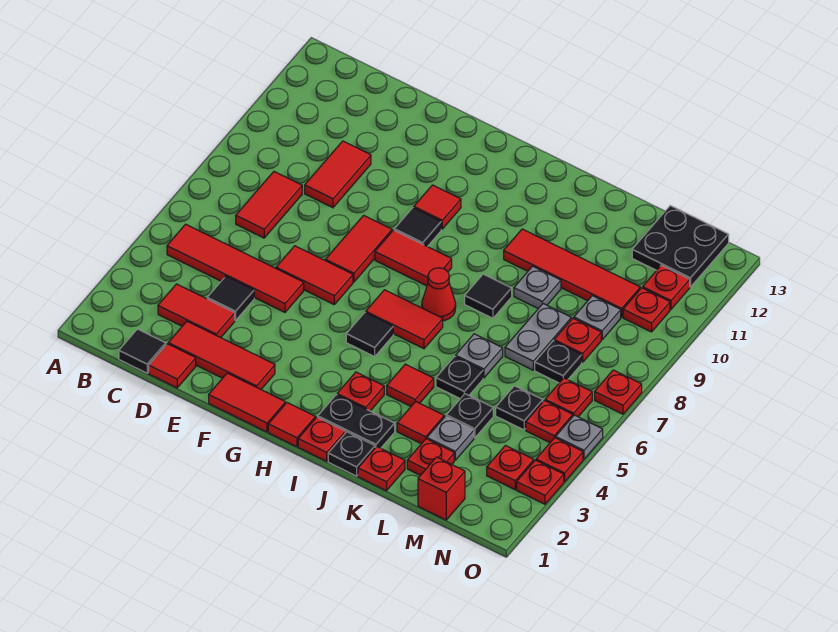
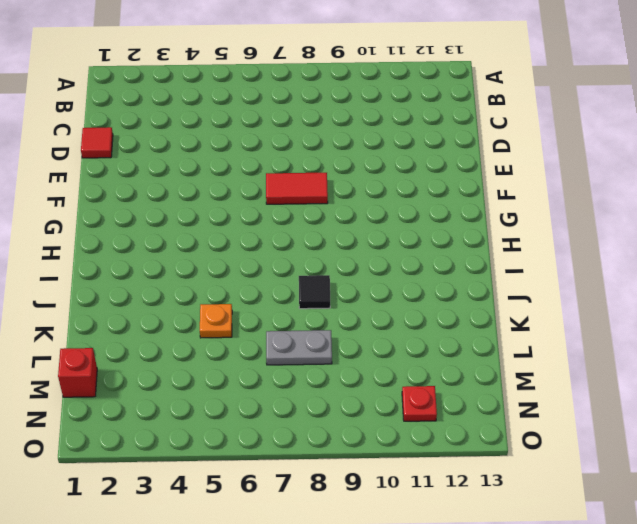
orange plate K5 level 1 -> black plate K5 level 1
none -> red tile B5:E5 level 1
none -> black tile C1 level 1
none -> red tile C3:D3 level 1
none -> red tile C7:C8 level 1

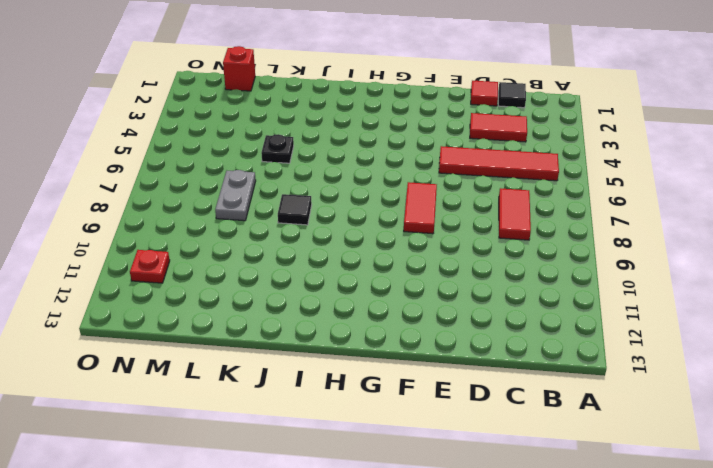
none -> red tile D2:F2 level 1
none -> black tile D4 level 1
none -> red tile D9:D10 level 1
none -> red tile E6:F6 level 1

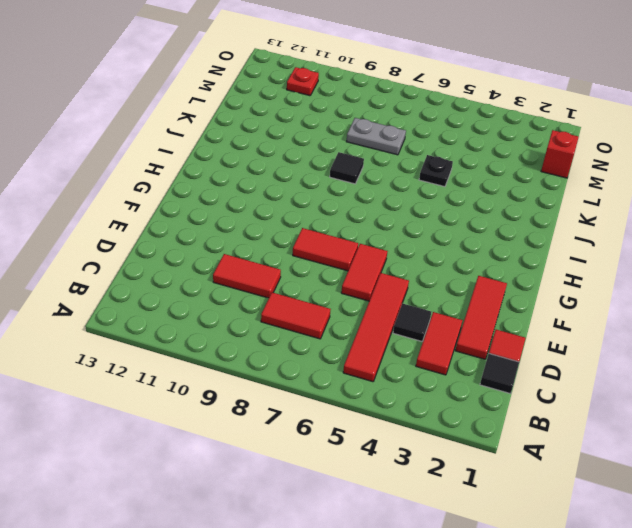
none -> red tile F1:G1 level 1
none -> red tile G8:H8 level 1
none -> black tile G9 level 1
none -> red tile G10 level 1

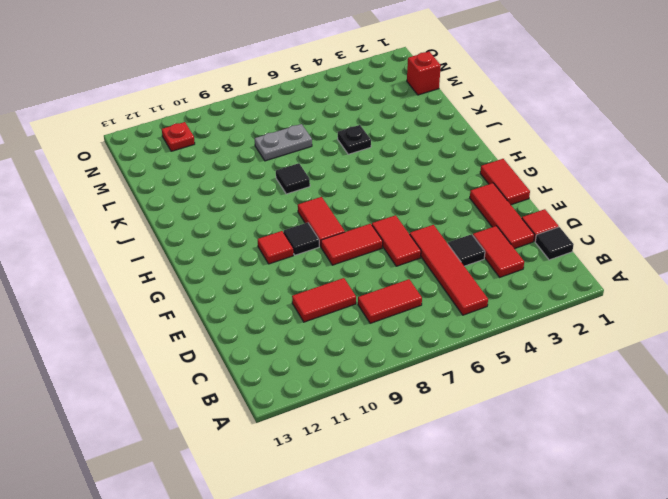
none -> red tile H1 level 1
none -> black tile H5 level 1
none -> red tile H6:I6 level 1
none -> red plate I1 level 1

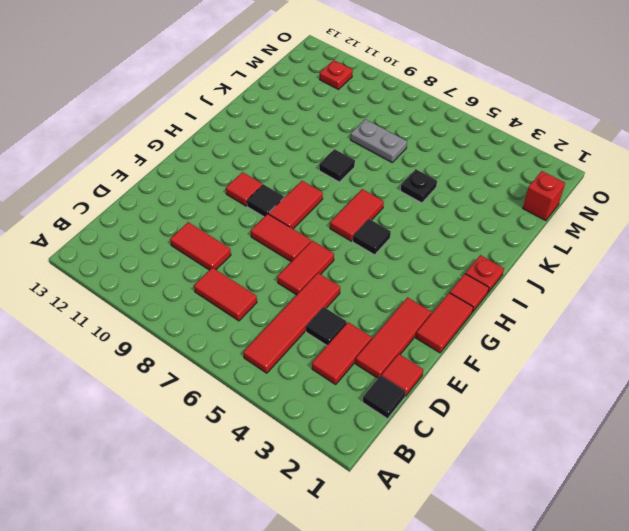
none -> black plate I2:J2 level 1
none -> red plate I3 level 1
none -> red cone I7 level 1
none -> black plate J1 level 1

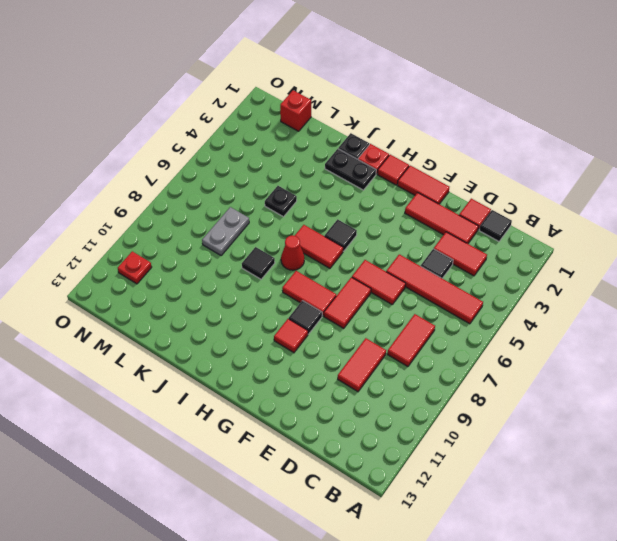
none -> red plate I3 level 1
none -> red tile J4 level 1
none -> red tile J10:M10 level 1
none -> red plate K1 level 1

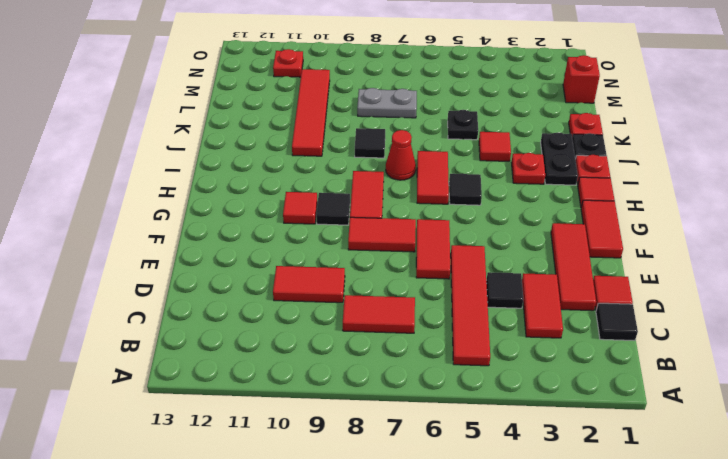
none -> red tile K3 level 1
none -> grey plate K6 level 1
none -> grey plate K9 level 1
none -> red plate L2 level 1

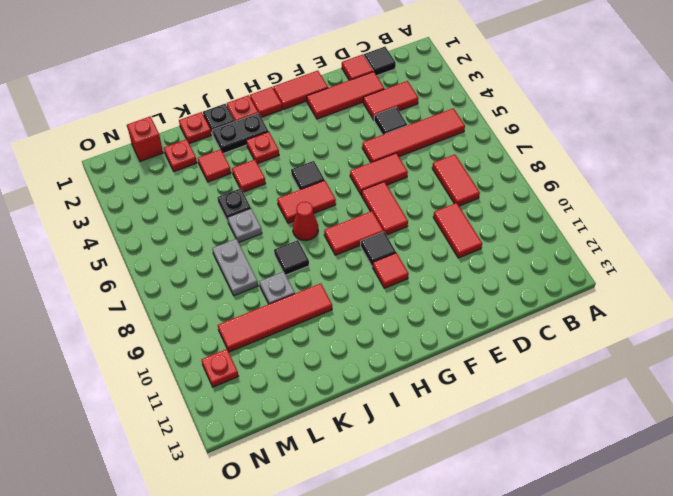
none -> grey plate L3 level 1
none -> black plate L4 level 1
none -> black plate M5 level 1
none -> black plate M7 level 1

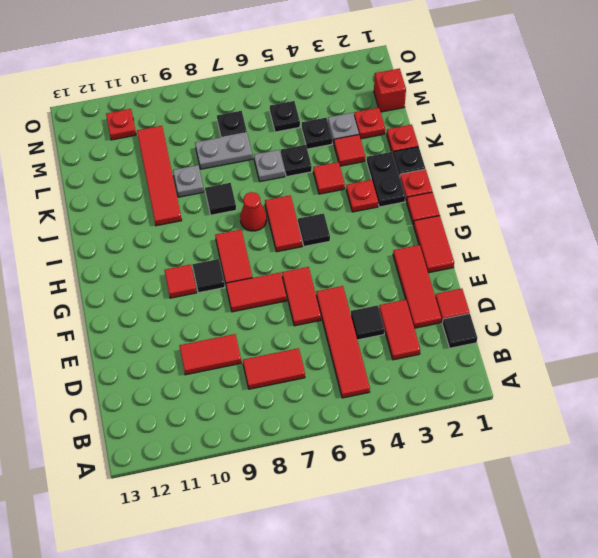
none -> red plate M8 level 1
none -> grey plate M9 level 1
none -> black plate M12:N13 level 1
none -> red plate N3 level 1

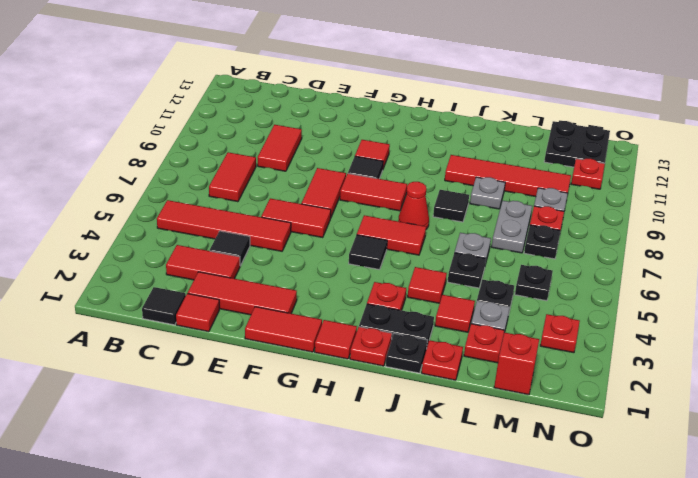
none -> red plate N5 level 1
none -> red plate N6 level 1
none -> red plate N10 level 1
none -> red plate O3 level 1

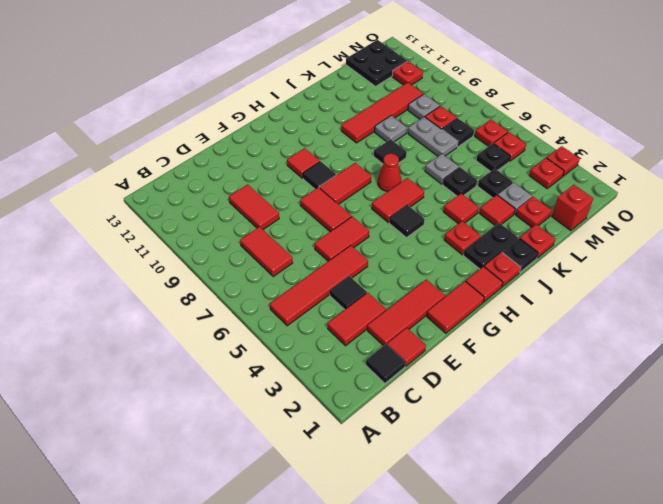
none -> red plate N10 level 1
none -> red plate O4 level 1
none -> grey plate O5 level 1
none -> red plate O7 level 1

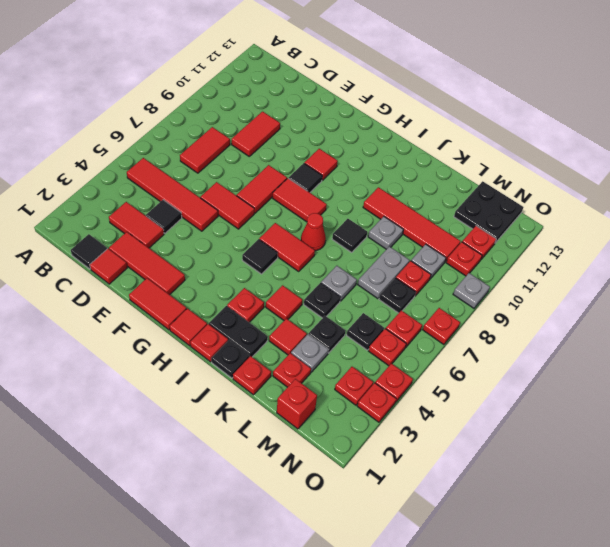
grey plate O9 level 1 -> grey plate O5 level 1

